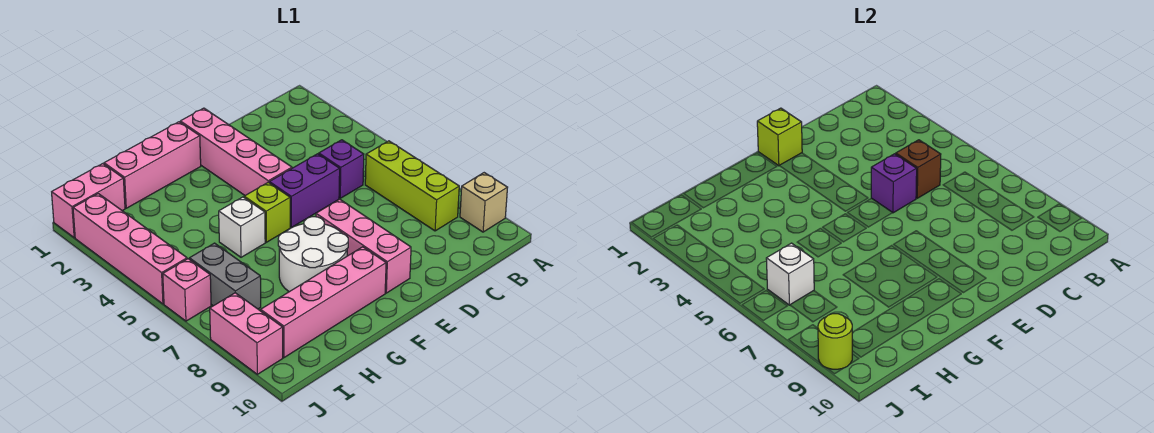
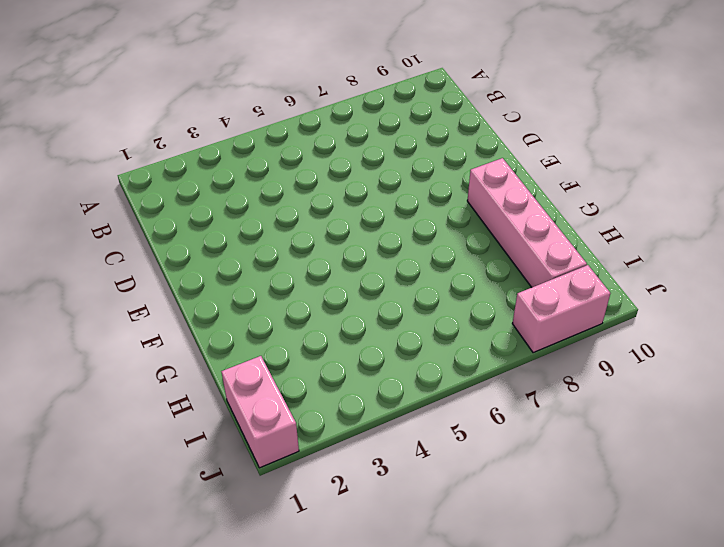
none -> tan brick A9 level 1
none -> lime brick B6:B8 level 1
none -> purple brick C5 level 1

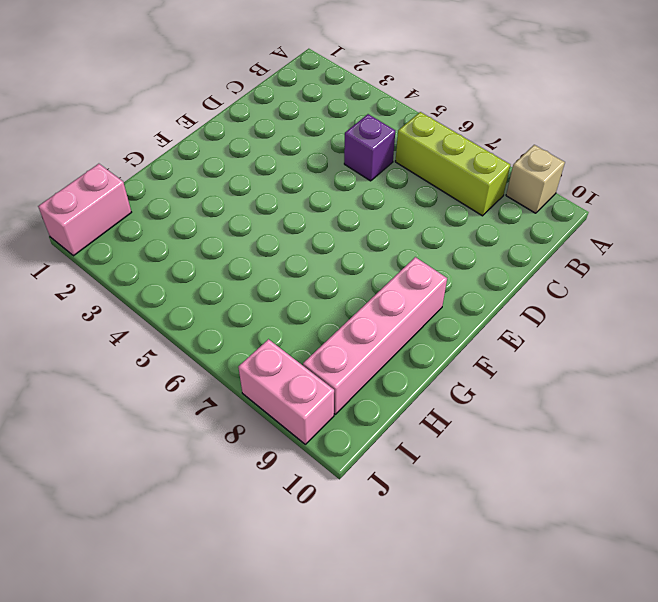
none -> purple brick D5:E5 level 1
none -> pink brick E1:E4 level 1
none -> pink brick E7:E9 level 1

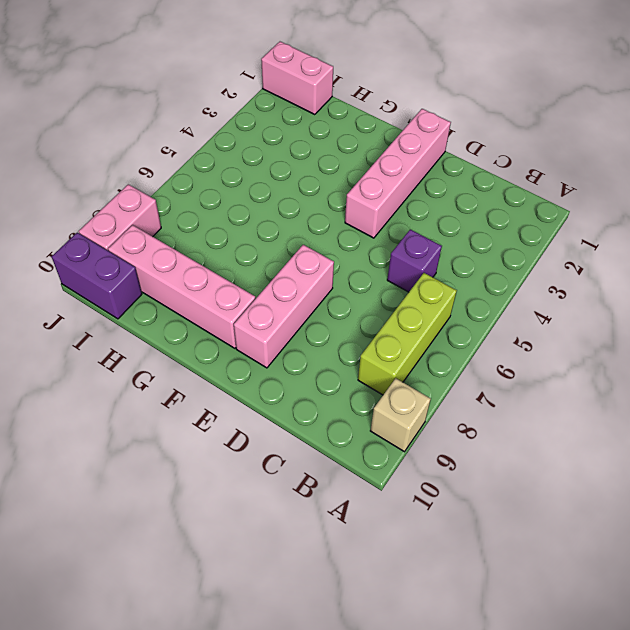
purple brick I10:J10 level 1 -> purple brick D5:E5 level 1
none -> pink brick F1:H1 level 1
none -> lime brick F5 level 1
none -> white round brick F7:G8 level 1

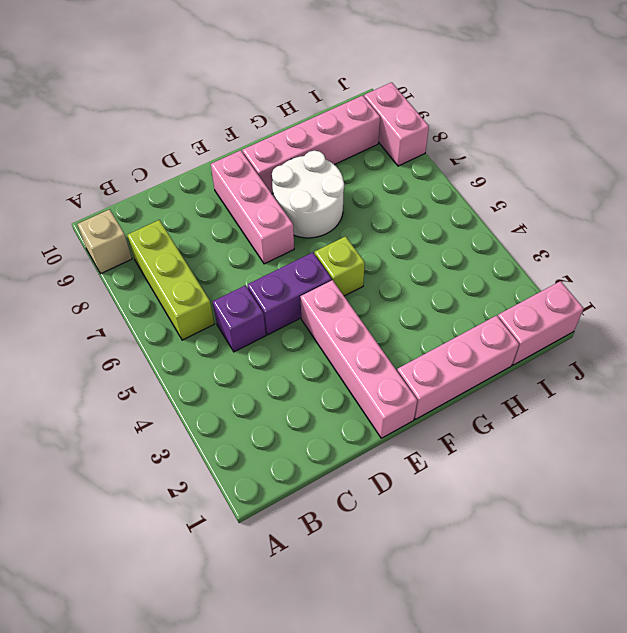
none -> white brick G5 level 1
none -> grey brick I6:I7 level 1
none -> pink brick J2:J5 level 1

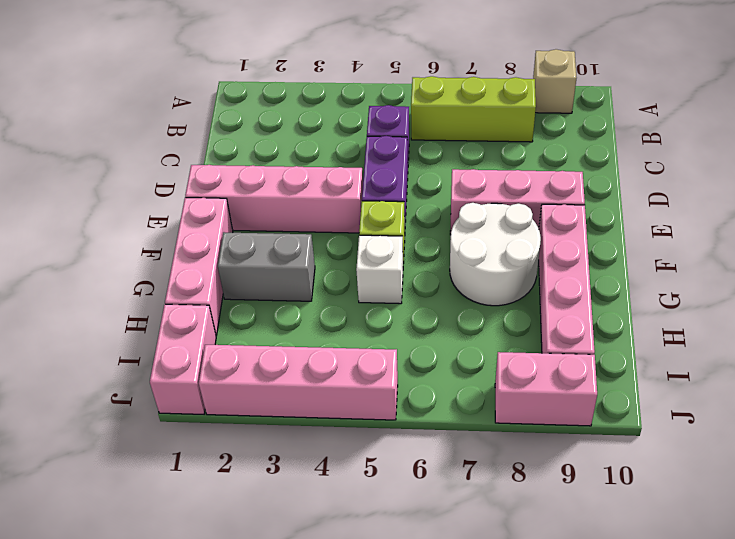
grey brick G2:G3 level 1 -> grey brick I6:I7 level 1
none -> pink brick J6 level 1
none -> brown brick C5 level 2
none -> purple brick D5 level 2

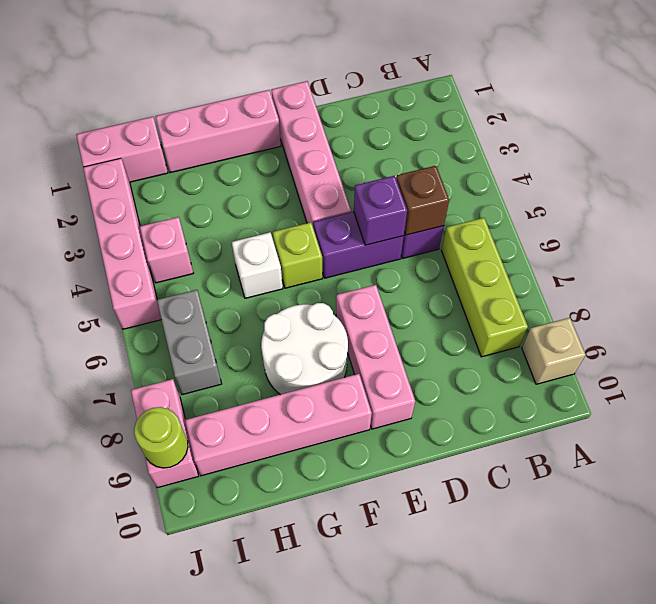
pink brick I4 level 1 -> pink brick J6 level 1
none -> lime brick E1 level 2
none -> white brick I6 level 2

